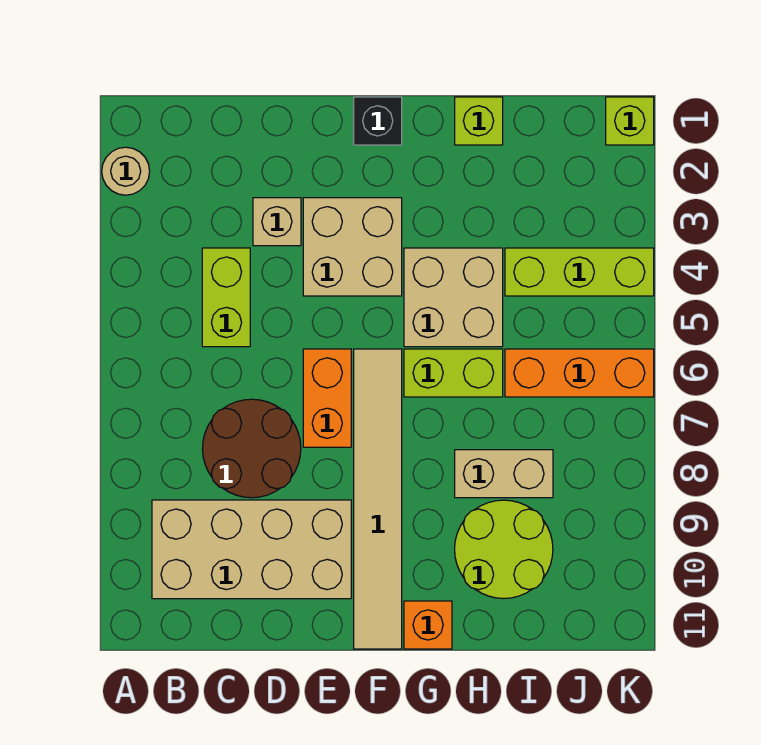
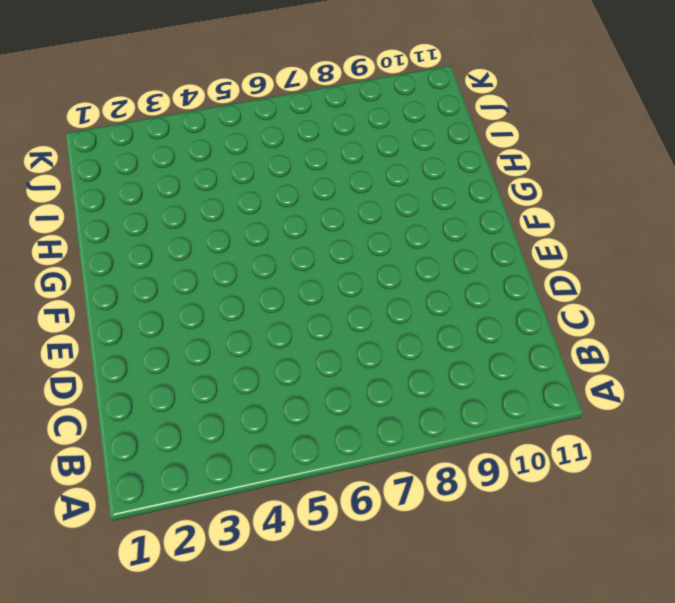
none -> tan round brick A2 level 1
none -> tan brick B9:E10 level 1
none -> lime brick C4:C5 level 1

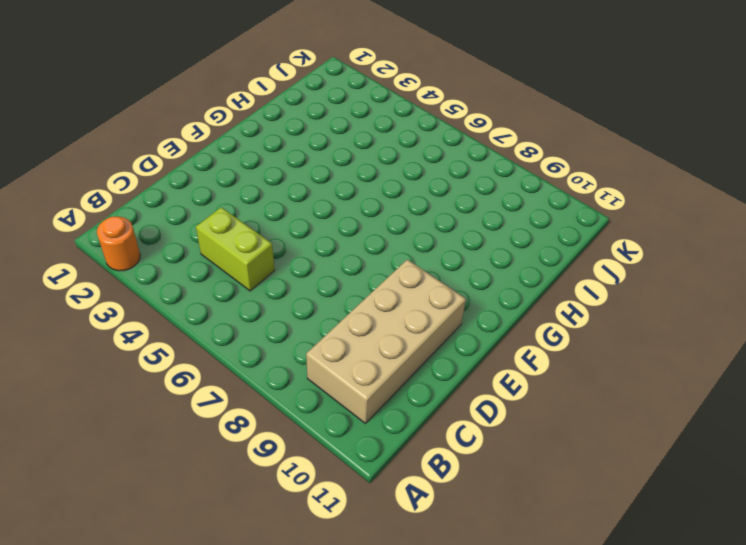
orange round brick A2 level 1 -> tan round brick A2 level 1
none -> brown round brick C7:D8 level 1
none -> tan brick D3 level 1
none -> tan brick E3:F4 level 1

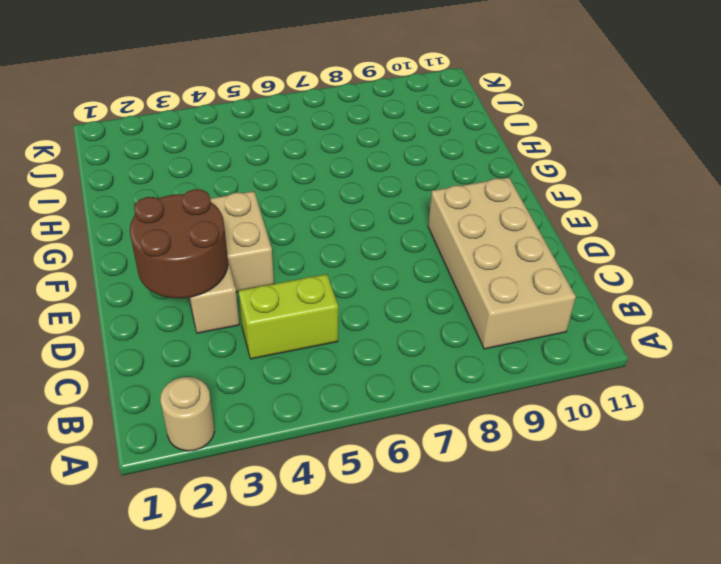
brown round brick D2:E3 level 2 -> brown round brick C7:D8 level 1
none -> orange brick E6:E7 level 1
none -> black brick F1 level 1
none -> tan tile F6:F11 level 1

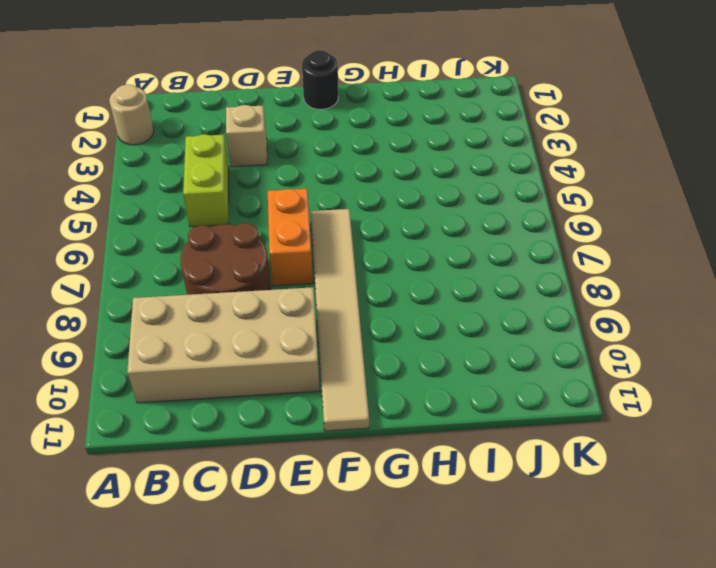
black round brick F1 level 1 -> black brick F1 level 1
none -> tan brick E3:F4 level 1
none -> tan brick G4:H5 level 1
none -> lime brick G6:H6 level 1

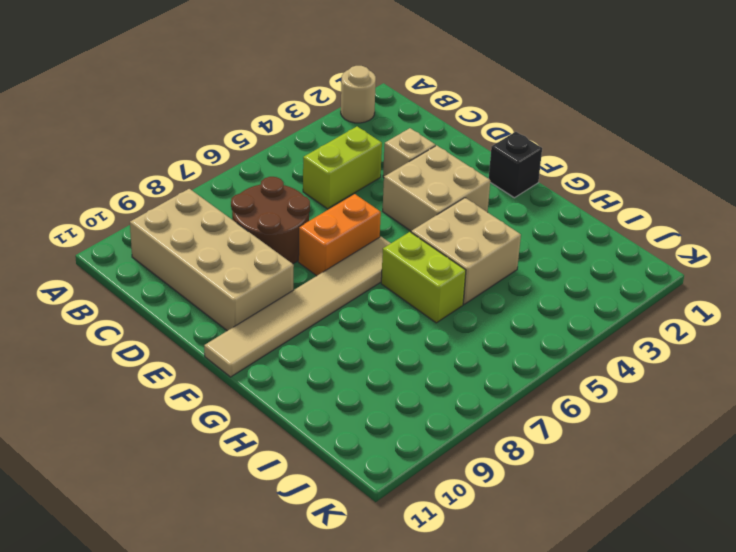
none -> orange brick G11 level 1
none -> lime brick H1 level 1
none -> tan brick H8:I8 level 1

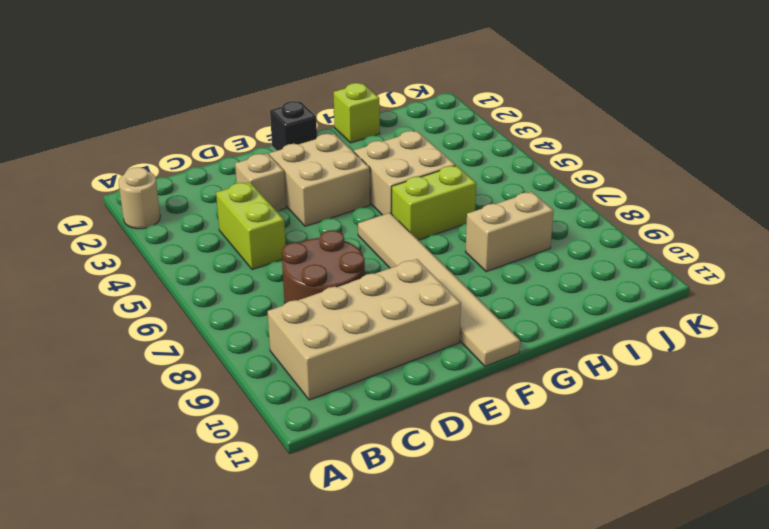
none -> orange brick E6:E7 level 1
none -> orange brick G11 level 1
none -> lime round brick H9:I10 level 1

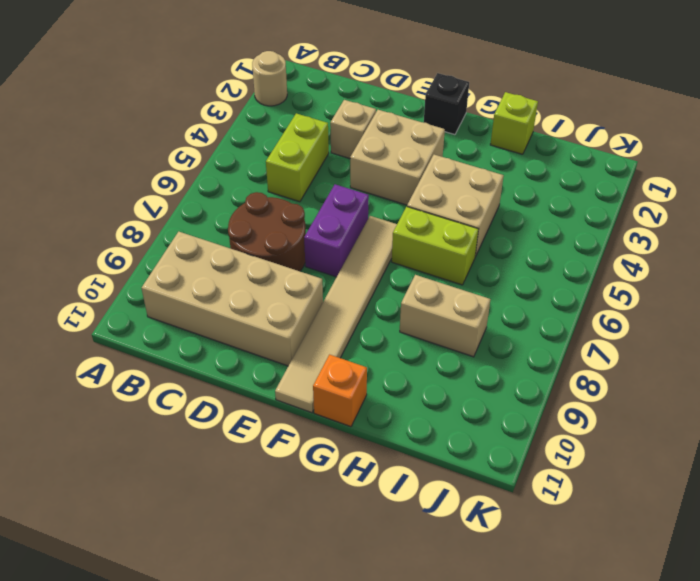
purple brick E6:E7 level 1 -> orange brick E6:E7 level 1
none -> lime round brick H9:I10 level 1
none -> lime brick I4:K4 level 1
none -> orange brick I6:K6 level 1

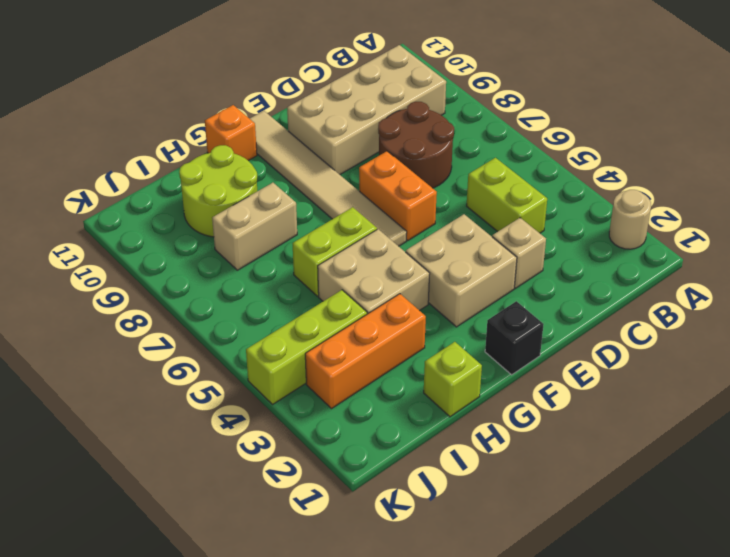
orange brick H3:J3 level 1 -> orange brick I6:K6 level 1
none -> lime brick K1 level 1

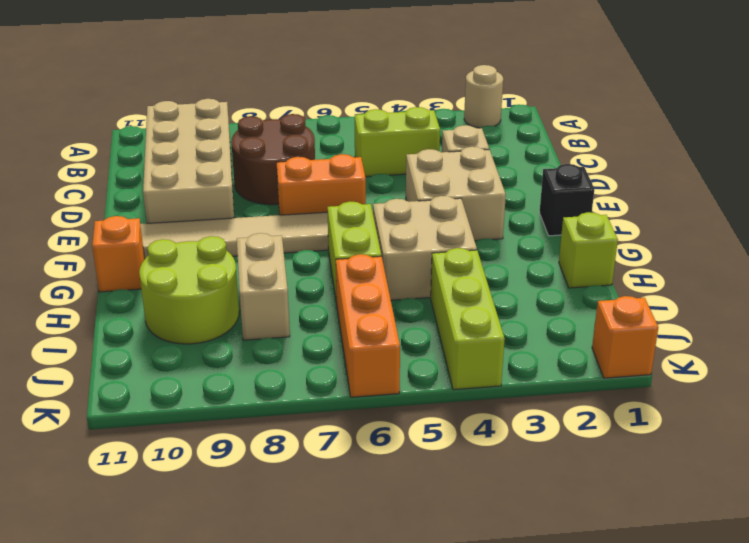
orange brick K1 level 1 -> lime brick K1 level 1

